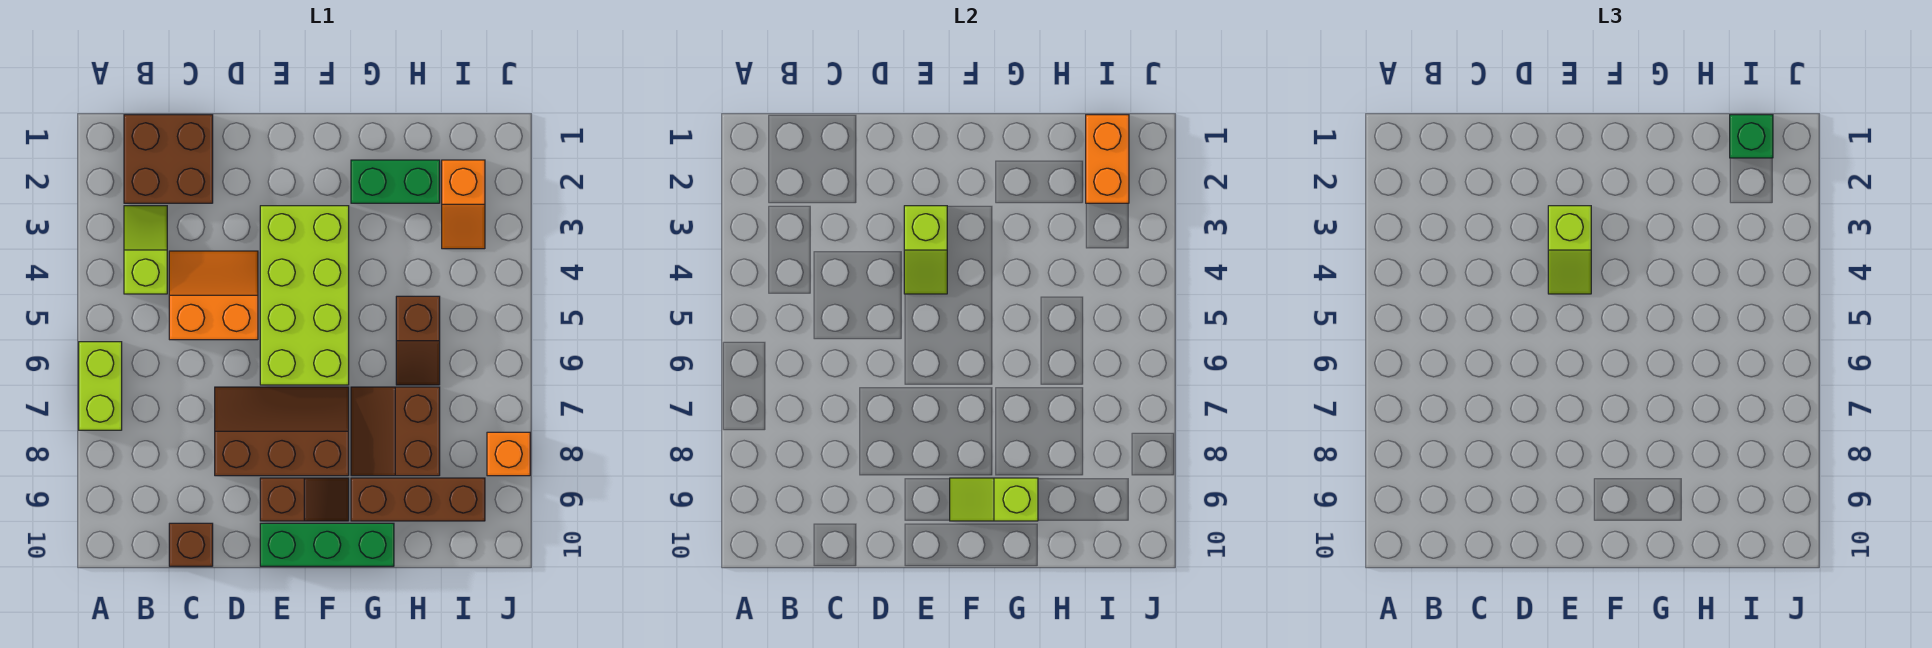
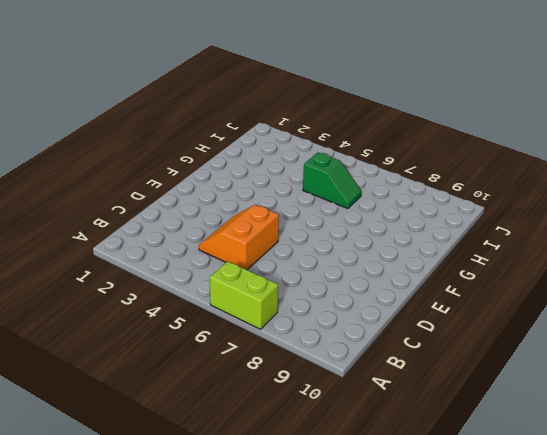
green slope H5:H6 level 1 top 5 -> brown slope H5:H6 level 1 top 5
none -> brown brick B1:C2 level 1
none -> lime slope B3:B4 level 1 top 4
none -> brown brick C10 level 1

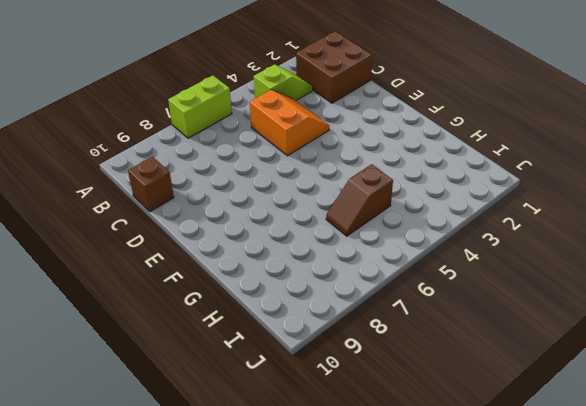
none -> brown slope D7:F8 level 1 top 8
none -> lime brick E3:F6 level 1
none -> brown slope E9:F9 level 1 top E

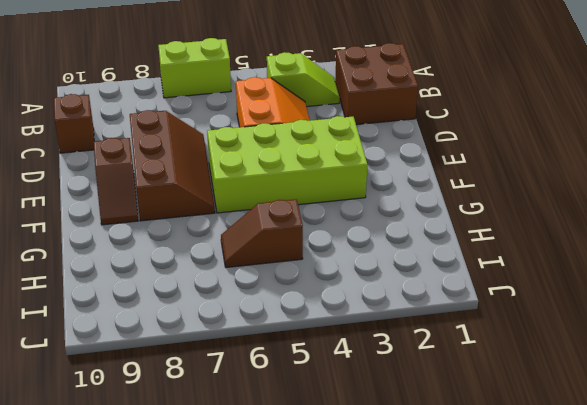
none -> green brick E10:G10 level 1
none -> green brick G2:H2 level 1
none -> brown slope G7:H8 level 1 top H

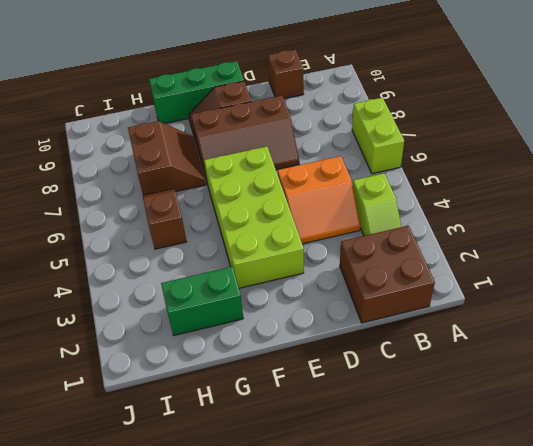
none -> brown brick G9:I9 level 1
none -> orange slope I2:I3 level 1 top 2
none -> orange brick J8 level 1

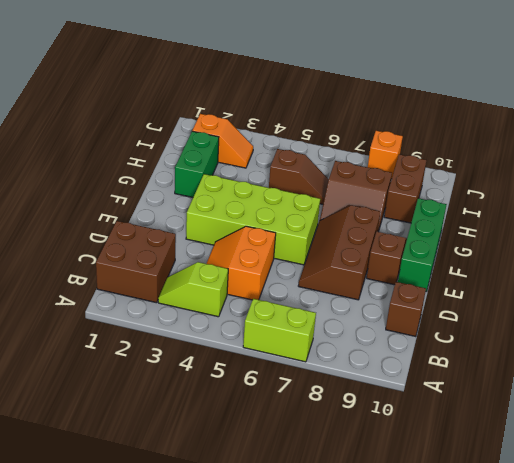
brown brick H9:I9 level 1 -> brown brick G9:I9 level 1
none -> lime slope E3:E4 level 2 top 3
none -> lime slope F9:G9 level 2 top G
none -> orange brick I1:I2 level 2

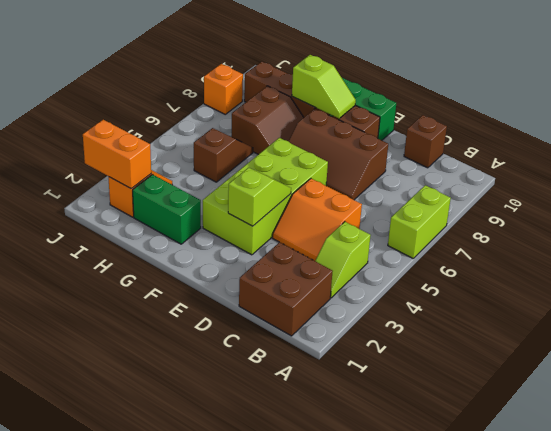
orange brick I2:J2 level 2 -> orange brick I1:I2 level 2
none -> lime slope E3:E4 level 3 top 3
none -> green brick I1 level 3

